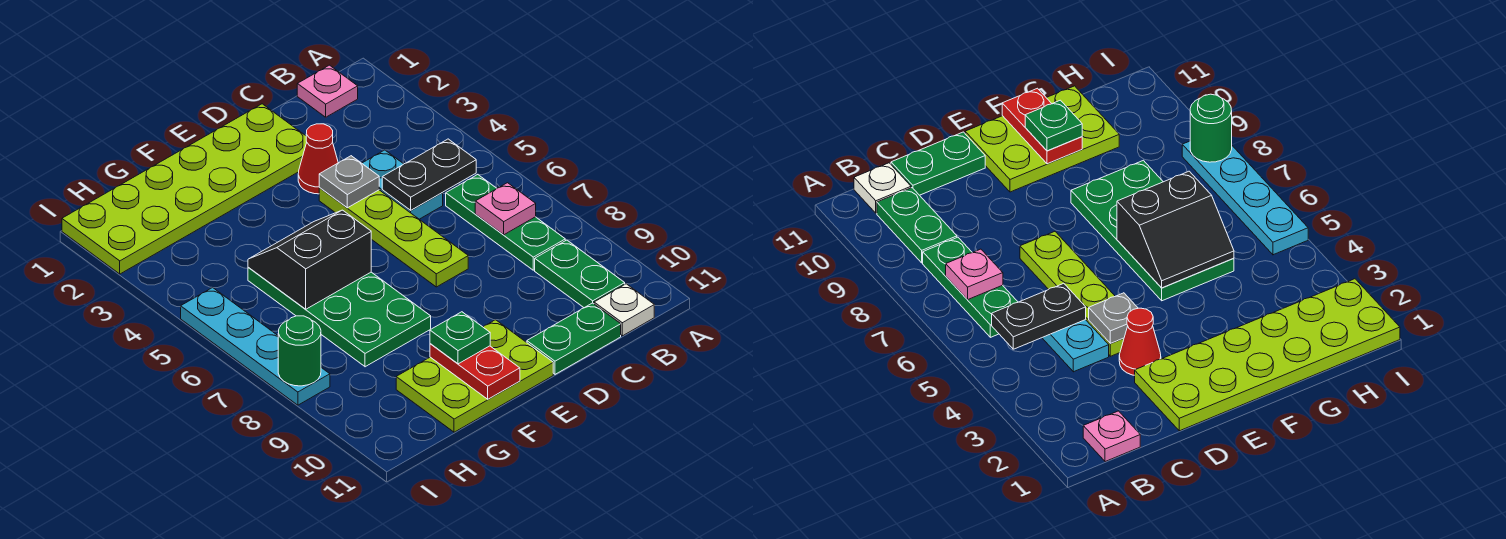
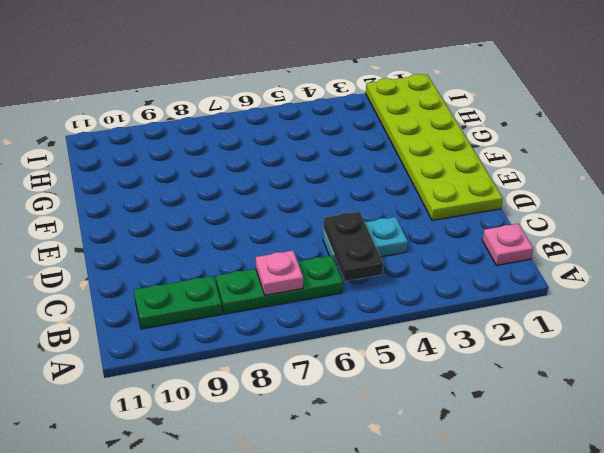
none -> white plate B11 level 1
none -> green plate C11:D11 level 1
none -> red cone D3 level 1

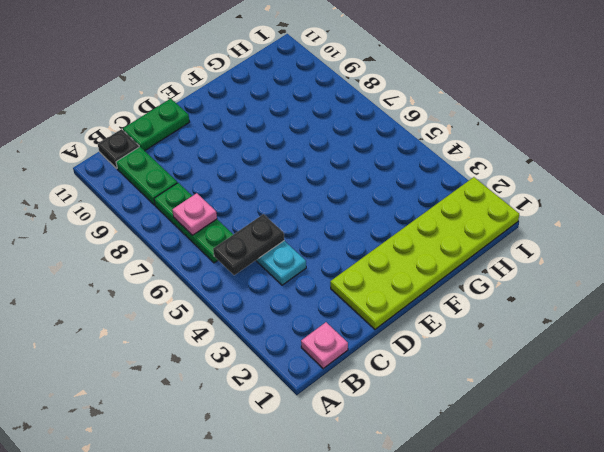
black plate B11 level 1 -> white plate B11 level 1
none -> red cone D3 level 1
none -> lime plate D4:D7 level 1
none -> lime plate E10:G11 level 1

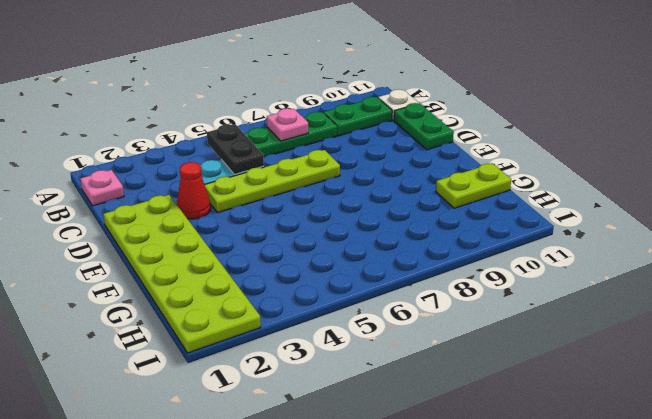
lime plate G10:G11 level 1 -> lime plate E10:G11 level 1
none -> green plate F5:G8 level 1
none -> cyan plate I5:I8 level 1
none -> grey plate D4 level 2

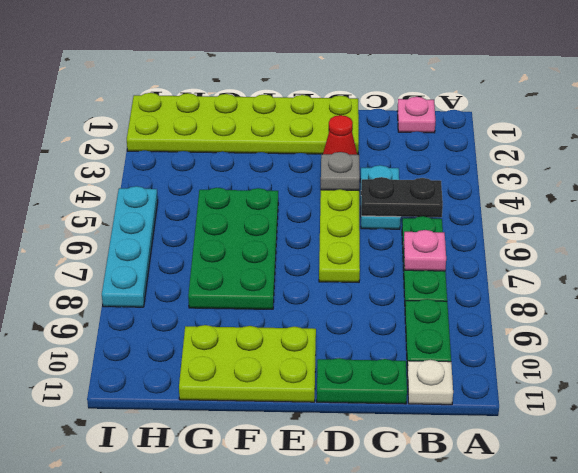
none -> black slope F5:G6 level 2 top 6
none -> red plate F10:F11 level 2
none -> green round brick I8 level 2

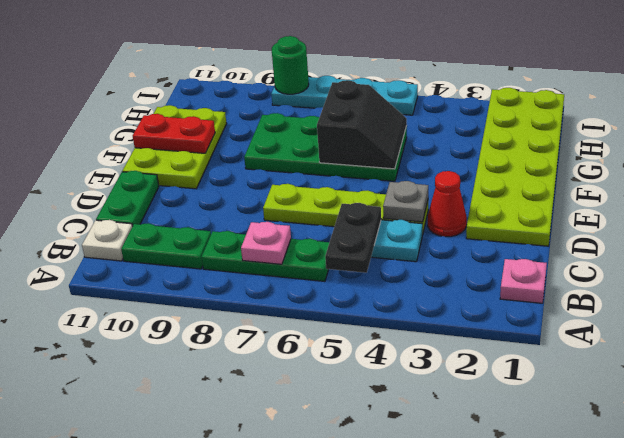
none -> green plate F10 level 3

